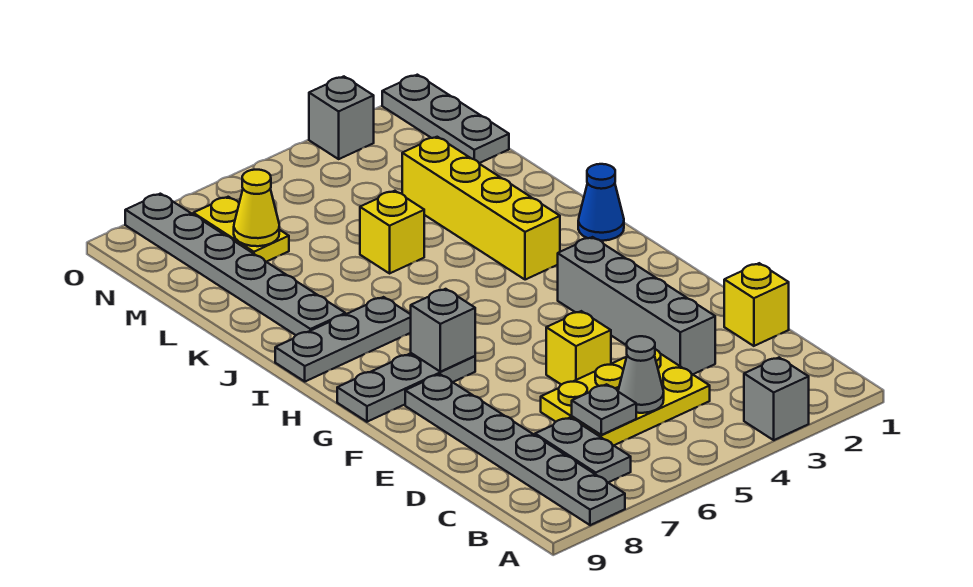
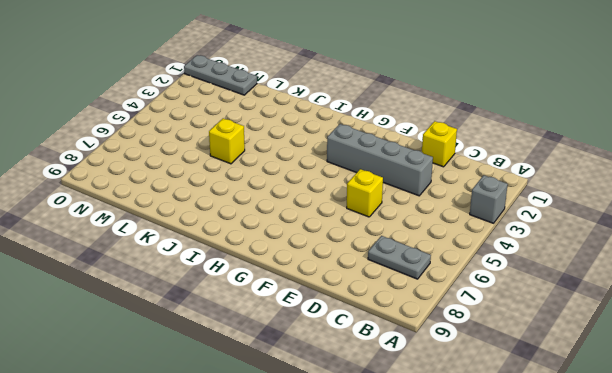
none -> grey plate A8:F8 level 1
none -> yellow plate C4:D6 level 1
none -> grey plate G7:G9 level 1

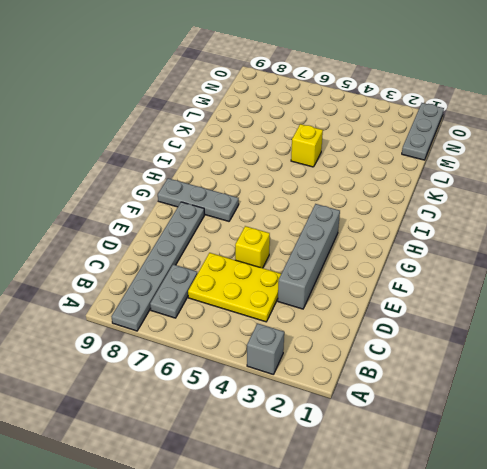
none -> yellow brick D1 level 1
none -> blue cone I1 level 1
none -> yellow brick I3:L3 level 1

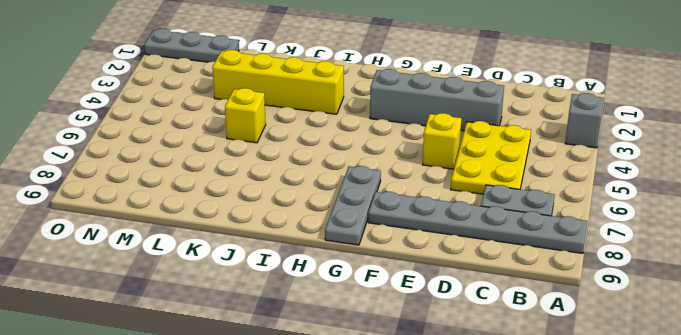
none -> yellow brick D1 level 1
none -> blue cone I1 level 1
none -> grey plate I7:I9 level 1

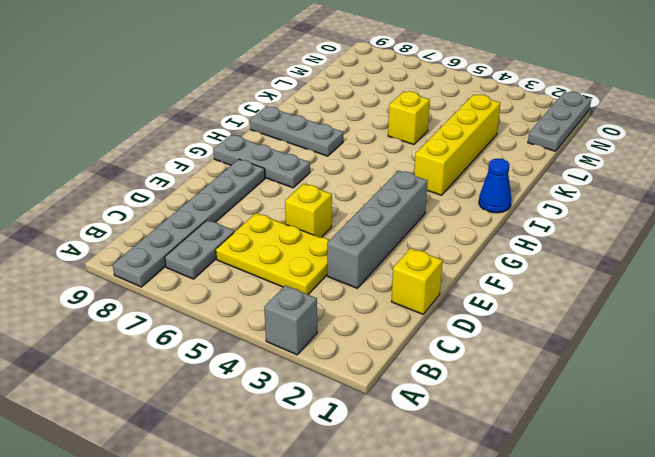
none -> grey plate J8:O8 level 1
none -> yellow plate M7:N7 level 1
none -> grey brick O3 level 1

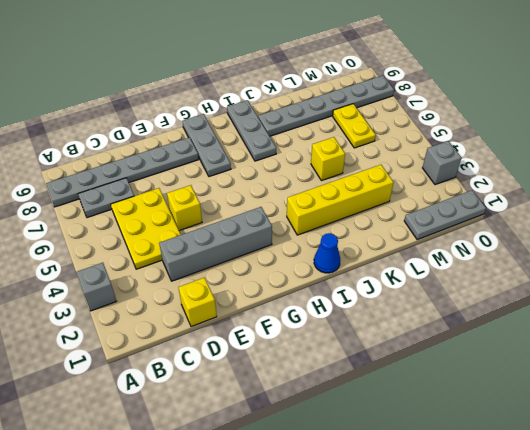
yellow plate M6:M7 level 1 -> yellow plate M7:N7 level 1
none -> grey cone C5 level 2
none -> grey plate C6 level 2
none -> grey brick G7 level 2

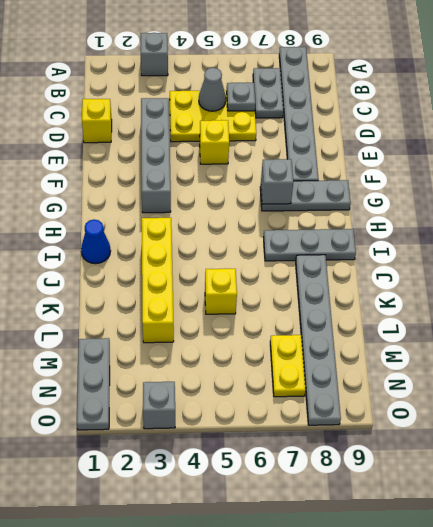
none -> yellow cone M7 level 2

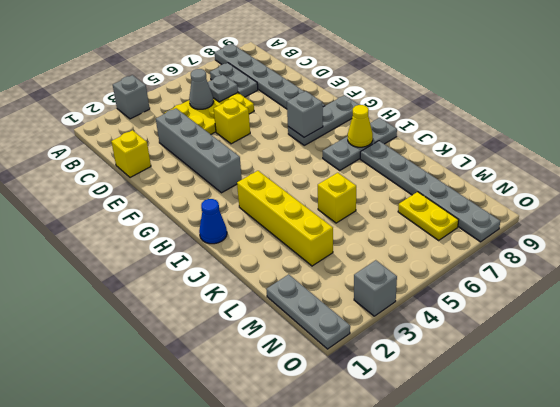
yellow cone I8 level 2 -> yellow cone M7 level 2

